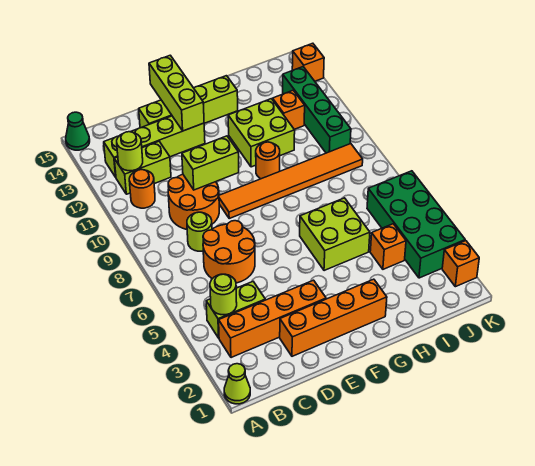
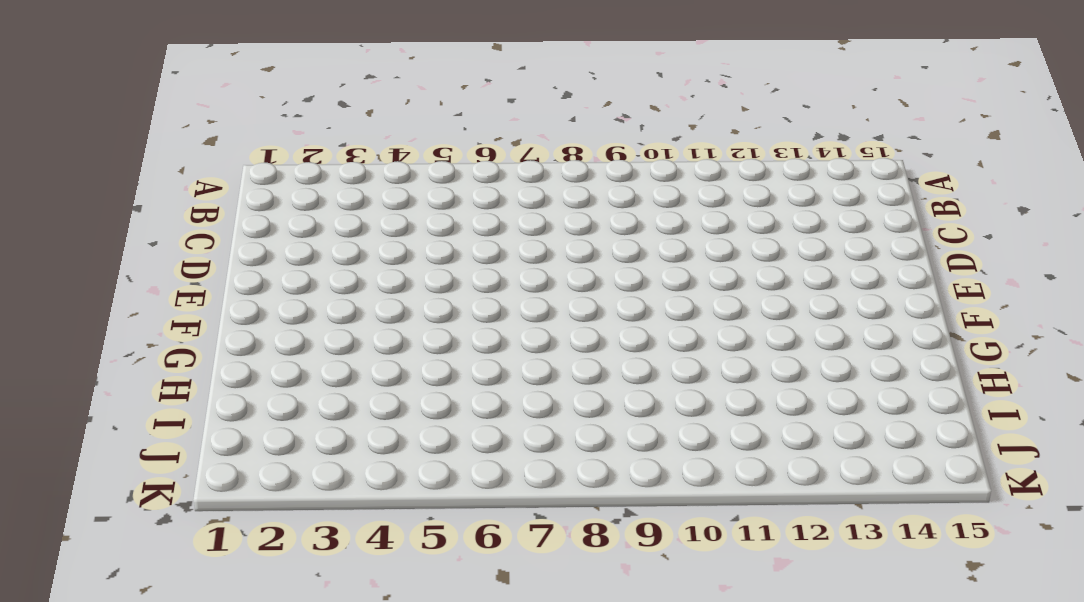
none -> lime cone A1 level 1
none -> green cone A15 level 1
none -> orange brick B3:E3 level 1

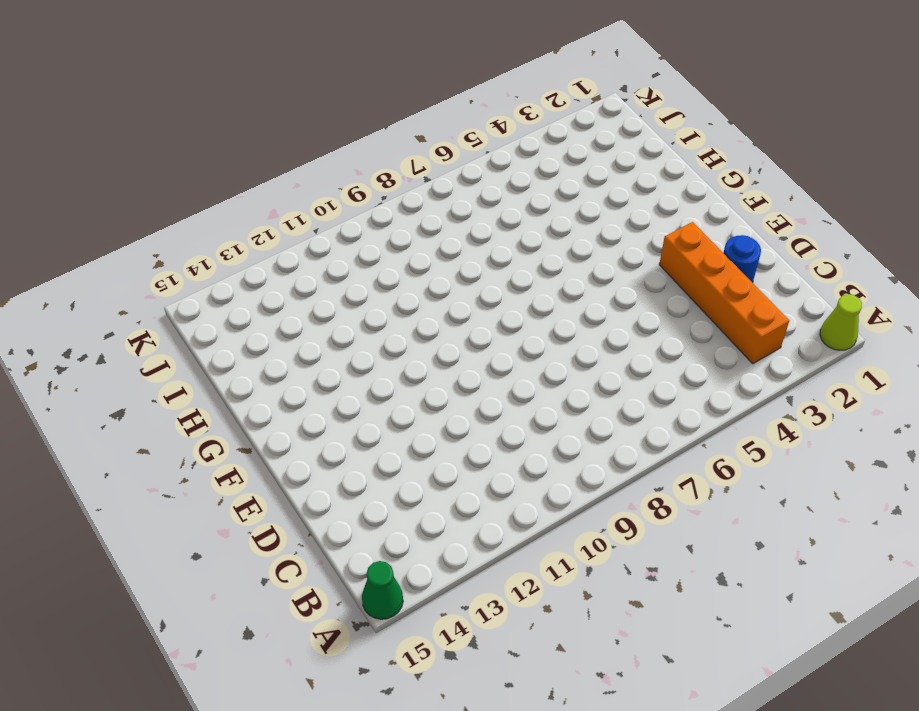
blue round brick D2 level 1 -> orange brick D2:G2 level 1
none -> lime brick B4:C4 level 1
none -> orange round brick B11 level 1
none -> lime brick B12:C12 level 1

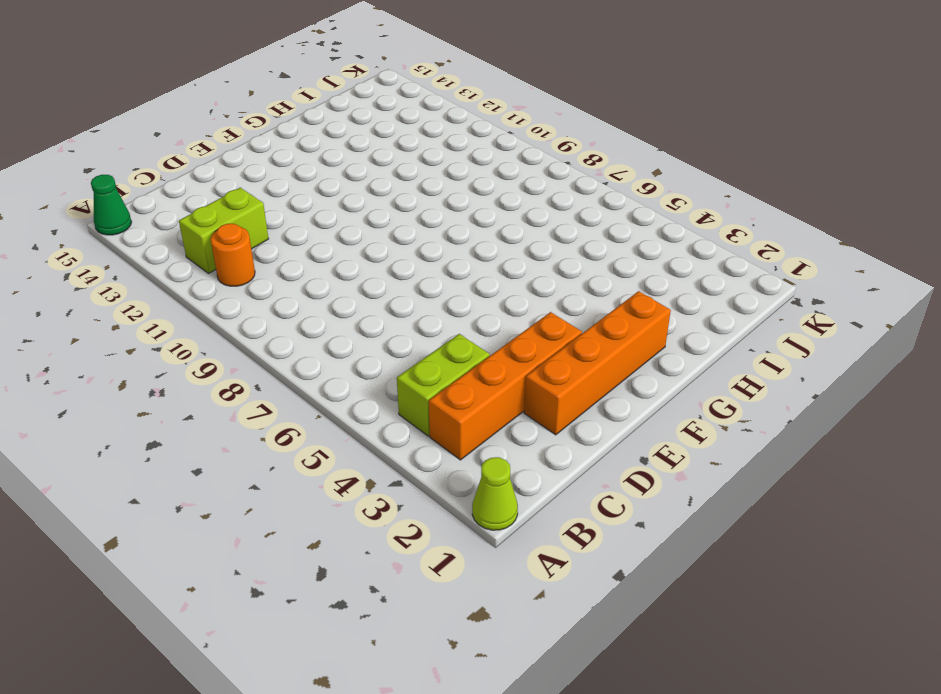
none -> lime brick B13:E13 level 1
none -> orange round brick C6:D7 level 1
none -> lime round brick C8 level 1

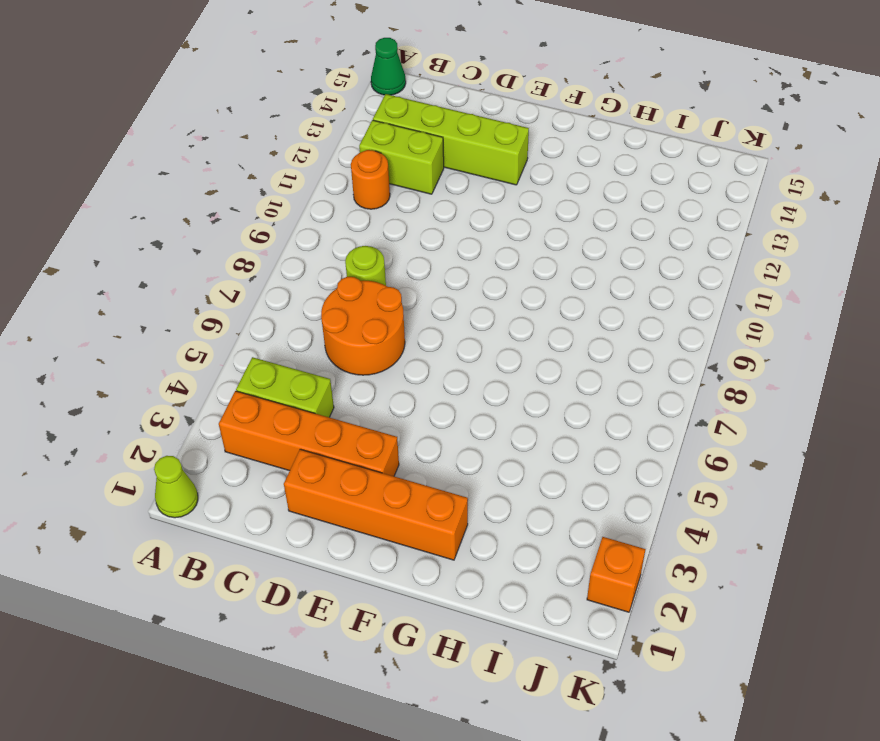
none -> orange round brick C9:D10 level 1
none -> lime brick D14:G14 level 1
none -> orange tile E9:J9 level 1

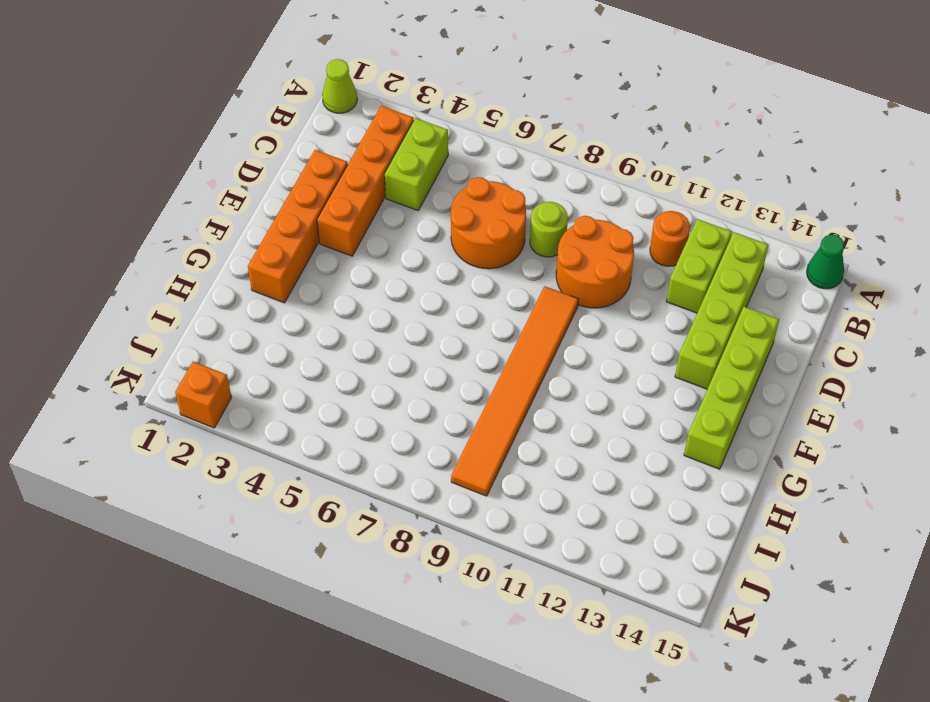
none -> lime brick G5:H6 level 1
none -> orange round brick G10 level 1
none -> lime brick G11:H12 level 1

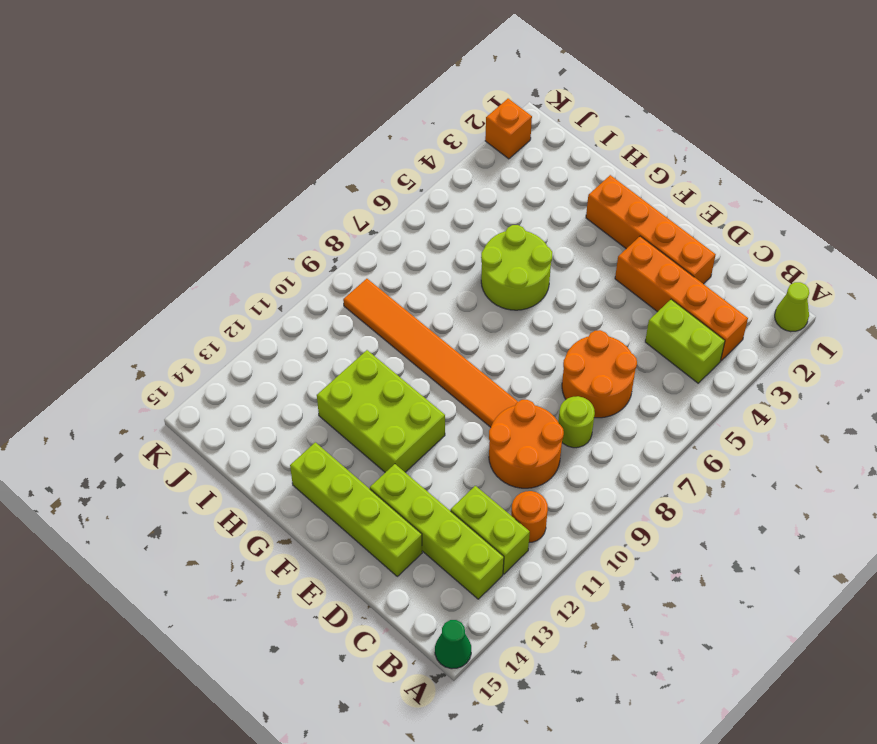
lime brick F11:H12 level 1 -> lime brick G11:H12 level 1
lime round brick G5:H6 level 1 -> lime brick G5:H6 level 1
none -> orange round brick G10 level 1
none -> orange brick I4 level 1
none -> orange brick I12 level 1

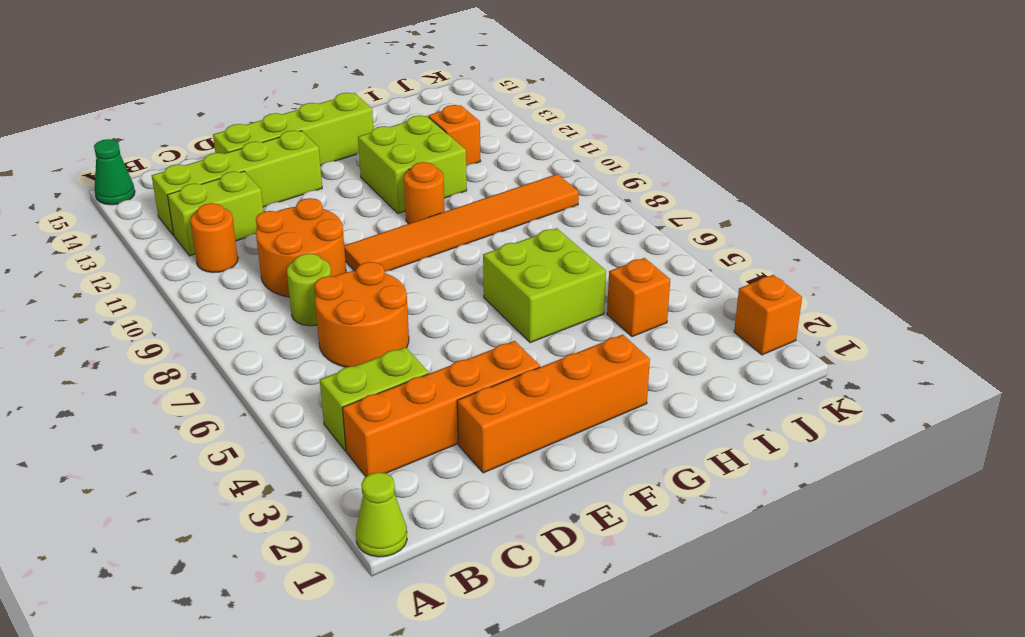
none -> green brick J3:K6 level 1
none -> green brick J10:J13 level 1
none -> orange brick K14 level 1

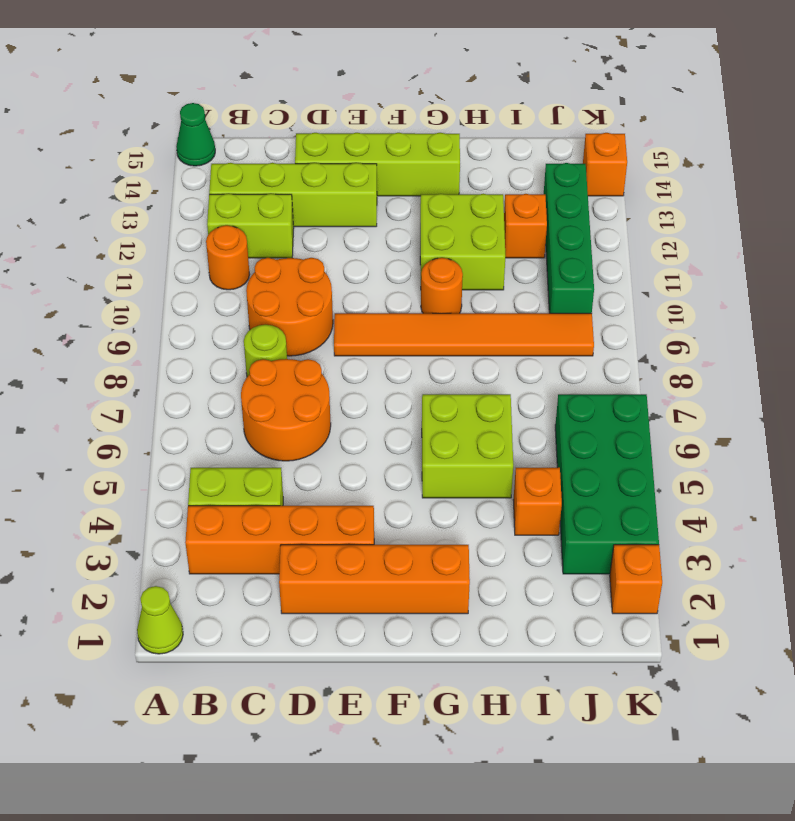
none -> lime round brick B4 level 2
none -> lime round brick B12 level 2
none -> lime brick D10:E10 level 2

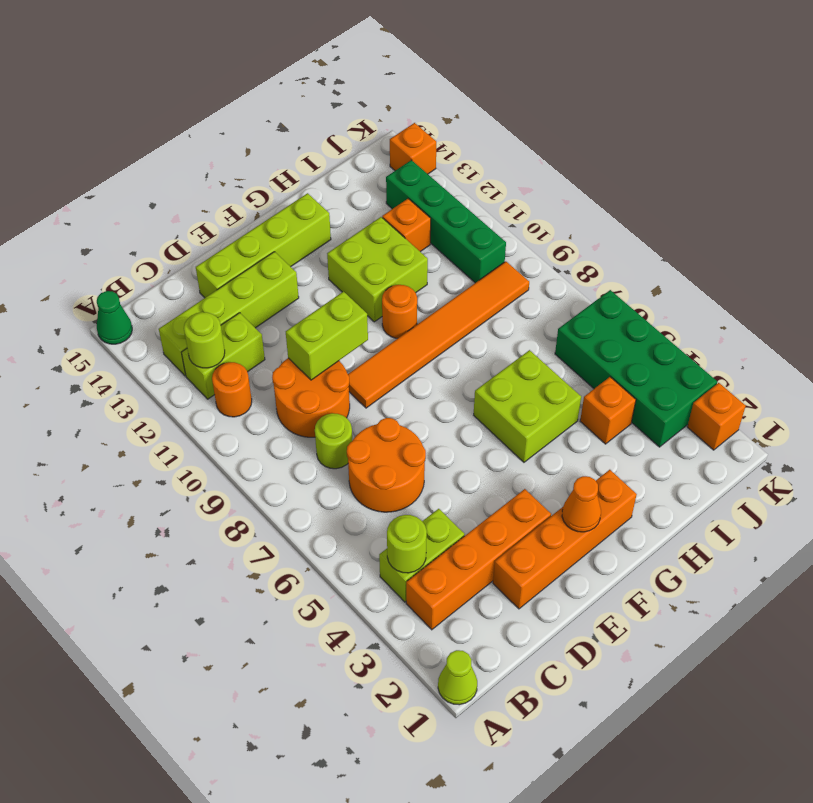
orange cone F2 level 2 -> none
none -> lime brick E13:E15 level 2

